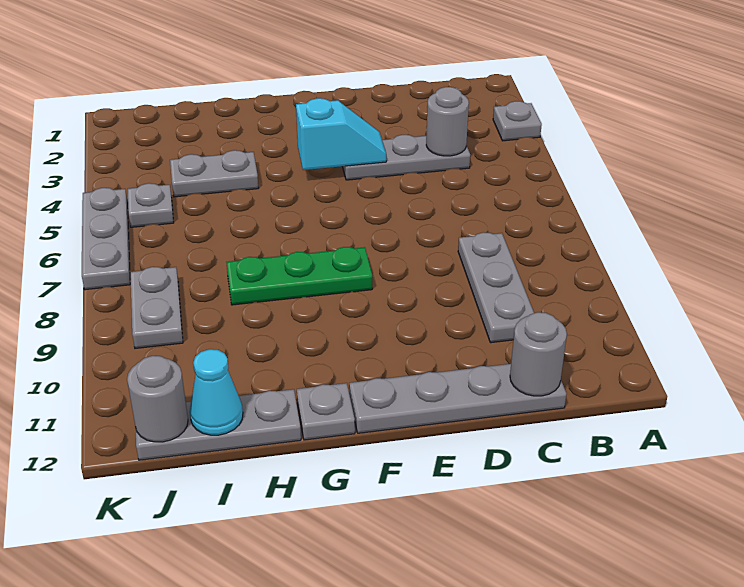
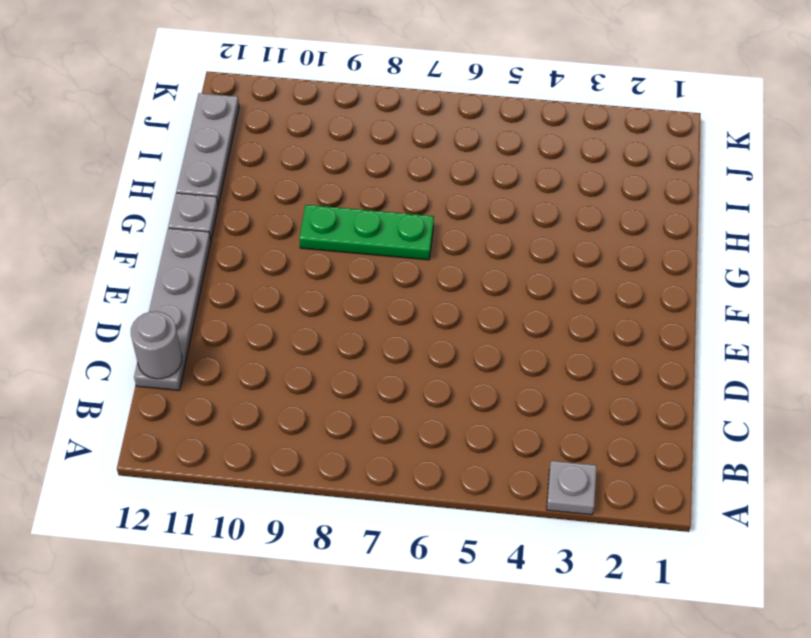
green plate G7:G9 level 1 -> green plate F8:H8 level 1
none -> grey plate C4:E4 level 1
none -> grey plate C8:C10 level 1
none -> grey plate H4:I4 level 1

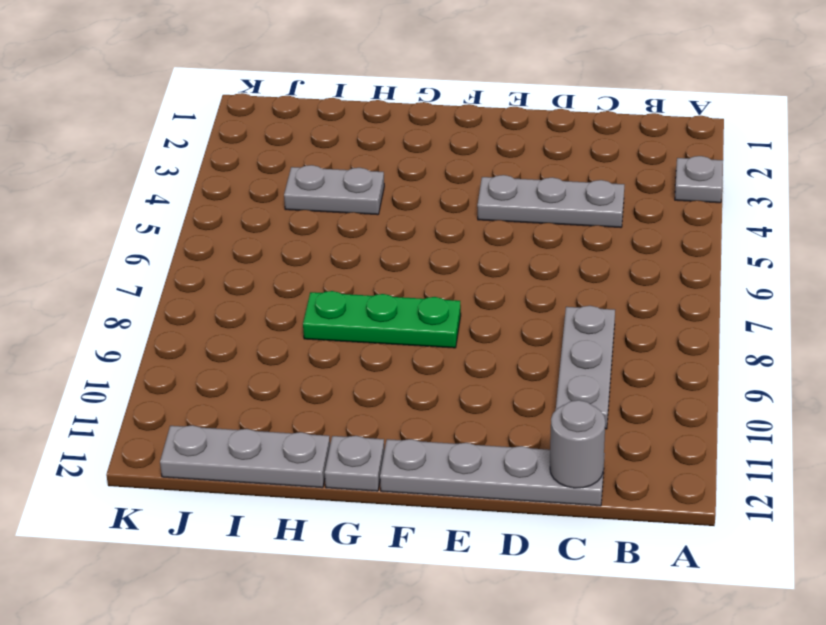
none -> grey plate J5 level 1
none -> grey plate J8:J9 level 1
none -> grey plate K5:K7 level 1

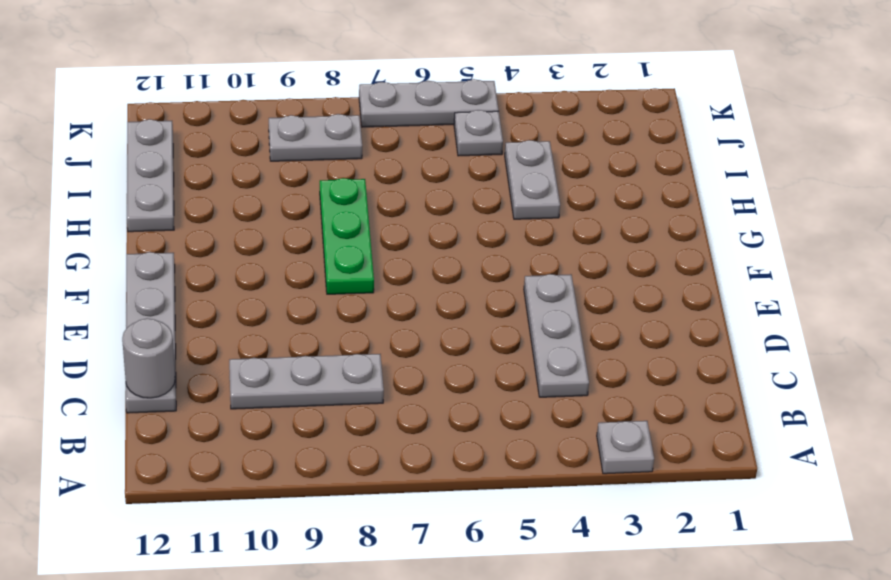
none -> grey plate G12 level 1
none -> grey round brick C4 level 2
none -> cyan slope E4:F4 level 2 top F

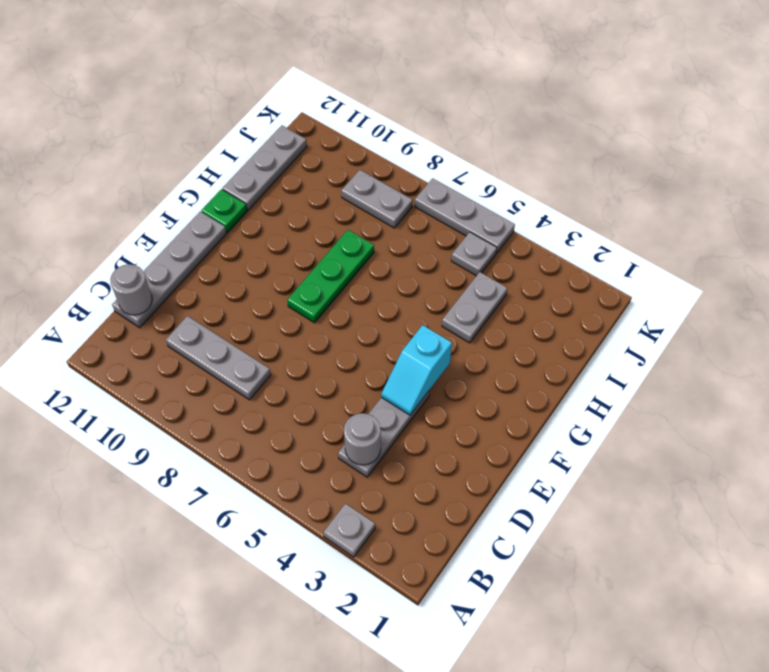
green plate G12 level 1 -> grey plate G12 level 1
none -> cyan cone I12 level 2
none -> grey round brick J12 level 2

